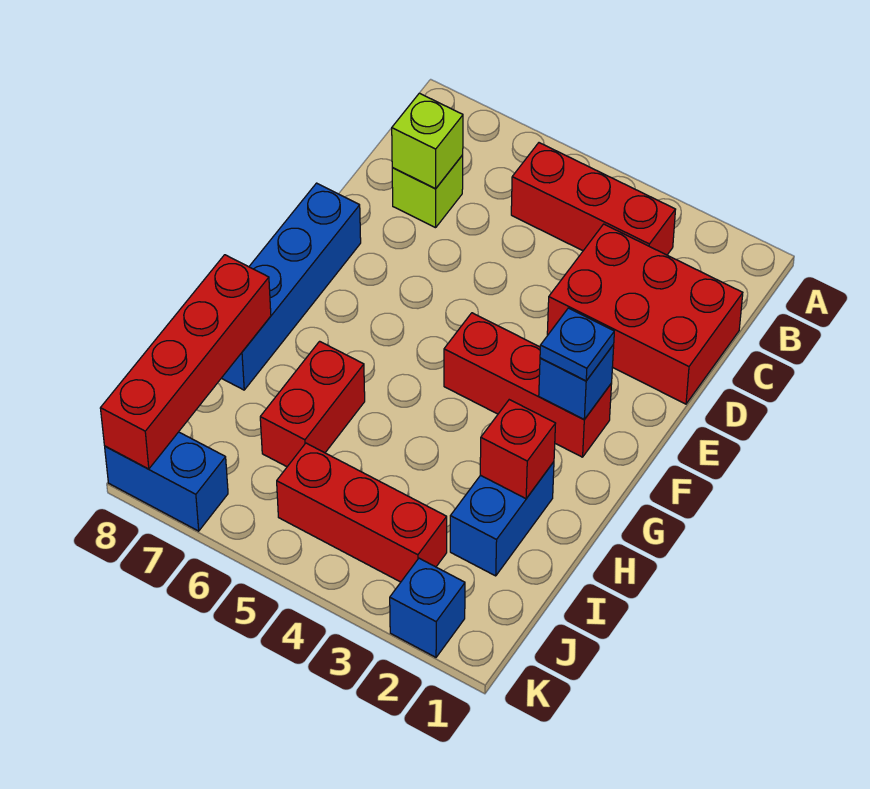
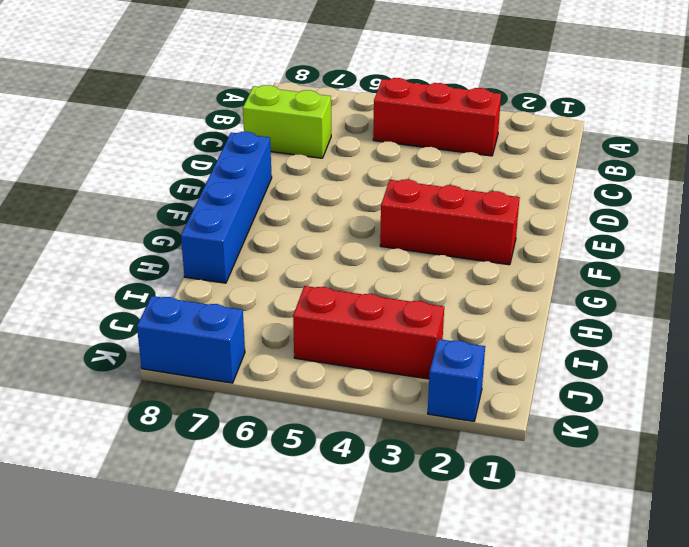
lime brick C7:C8 level 1 -> lime brick C7 level 1
none -> red brick C1:D3 level 1
none -> blue brick H2:I2 level 1
none -> red brick H6:I6 level 1

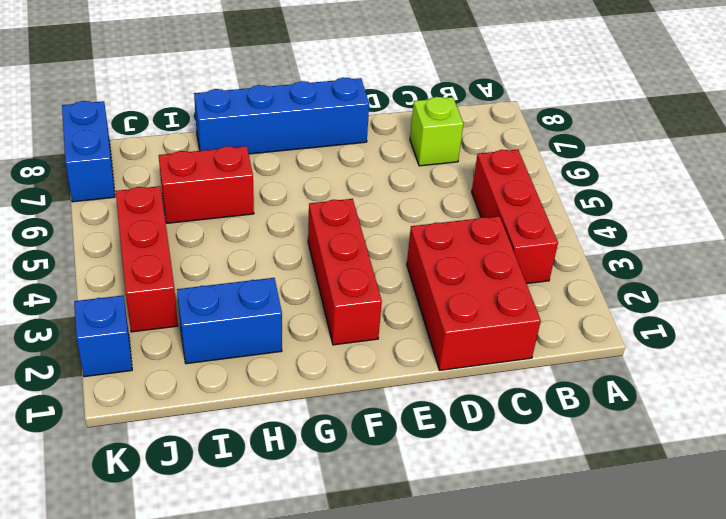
none -> lime brick C7 level 2
none -> blue brick F2 level 2
none -> red brick H2 level 2

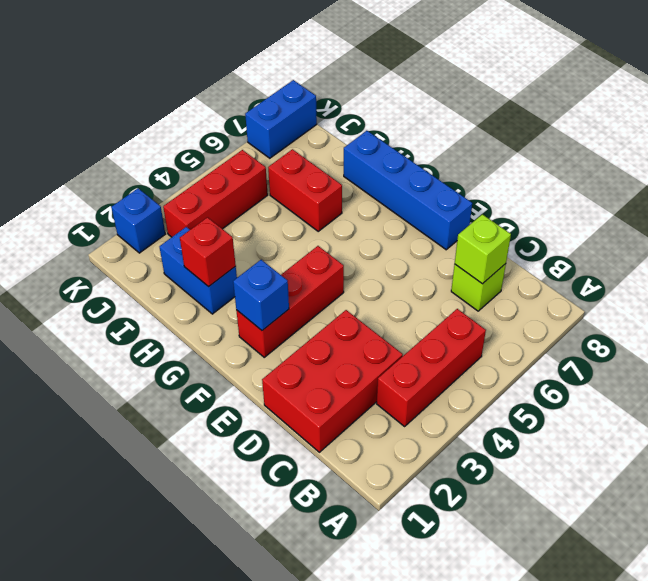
none -> red brick H8:K8 level 2
none -> blue plate F2 level 3

